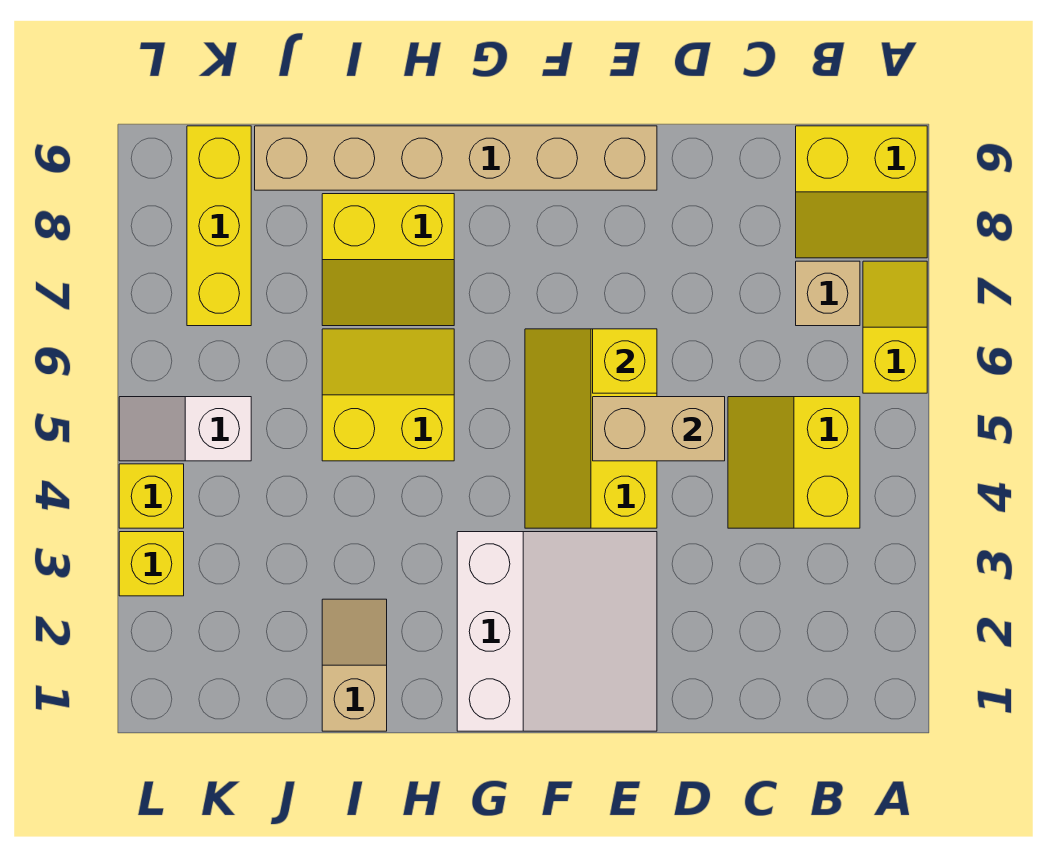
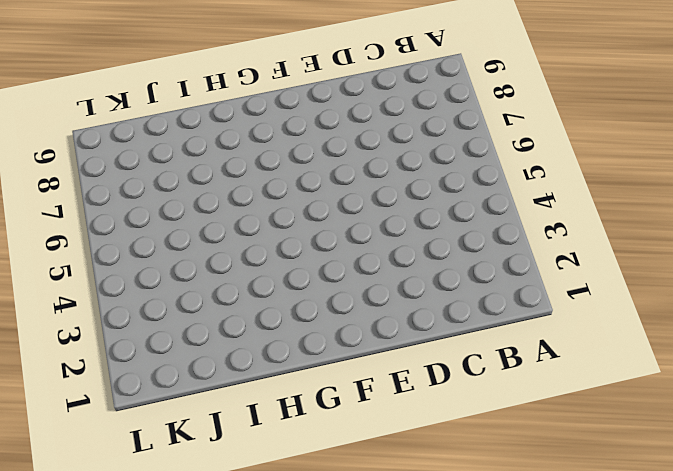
none -> yellow slope A6:A7 level 1 top 6
none -> yellow slope A8:B9 level 1 top 9
none -> yellow slope B4:C5 level 1 top B

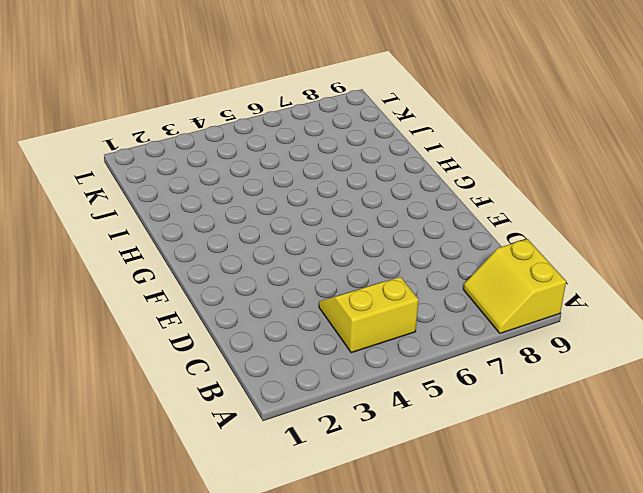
none -> yellow slope A6:A7 level 1 top 6
none -> tan brick B7 level 1
none -> white slope E1:G3 level 1 top G

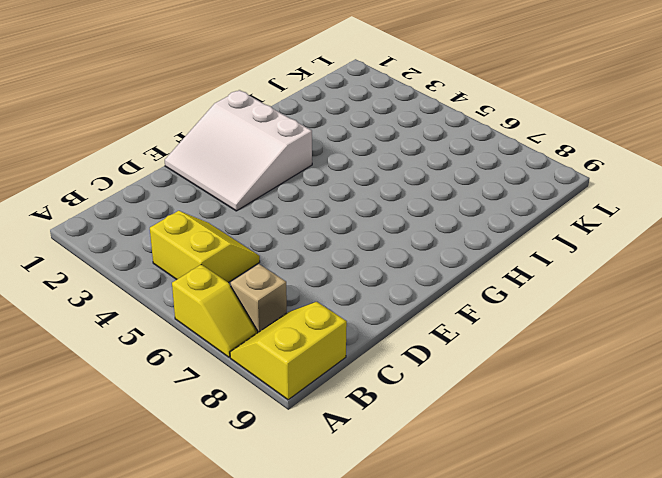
none -> yellow slope E4:F6 level 1 top E
none -> tan brick E9:J9 level 1
none -> yellow slope H5:I6 level 1 top 5

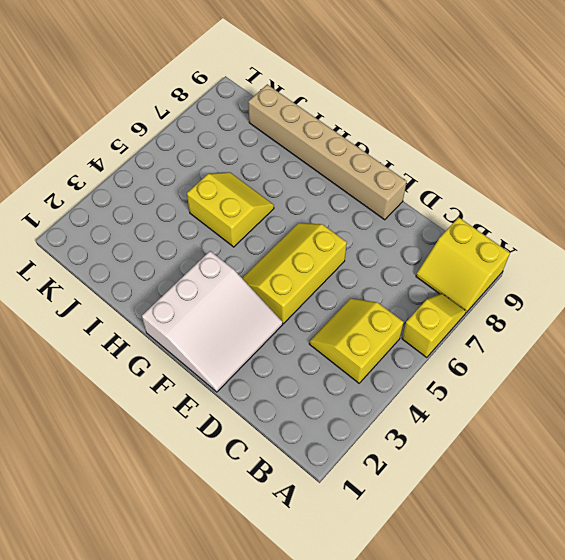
none -> tan brick B7 level 1
none -> yellow slope H7:I8 level 1 top 8
none -> tan slope I1:I2 level 1 top 1

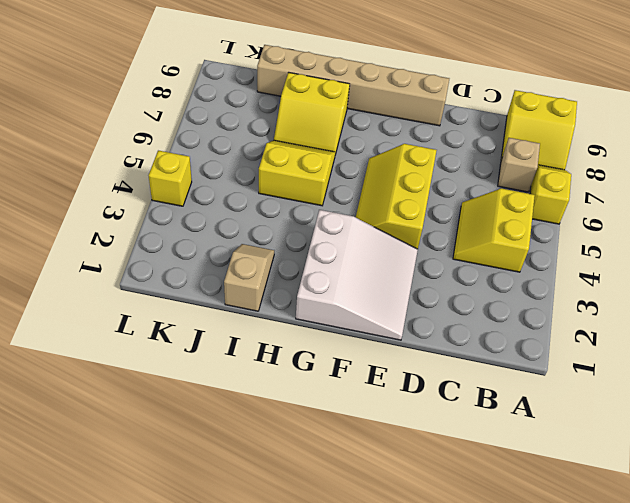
none -> white slope K5:L5 level 1 top K
none -> yellow brick K7:K9 level 1
none -> yellow brick L3 level 1

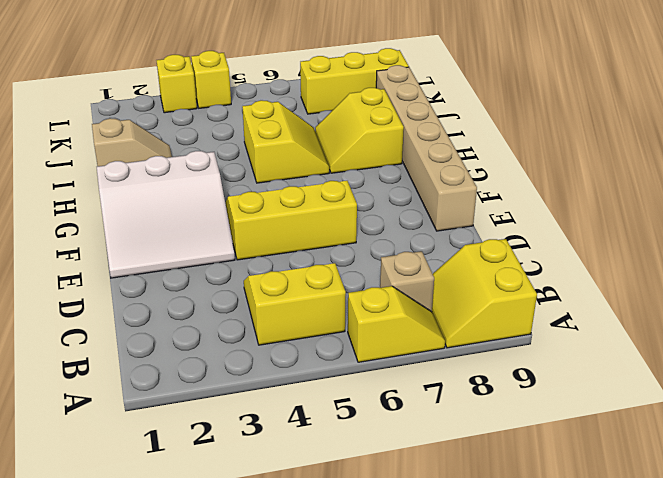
none -> white slope K5:L5 level 1 top K
none -> tan brick D5:E5 level 2
none -> yellow brick E6 level 2

